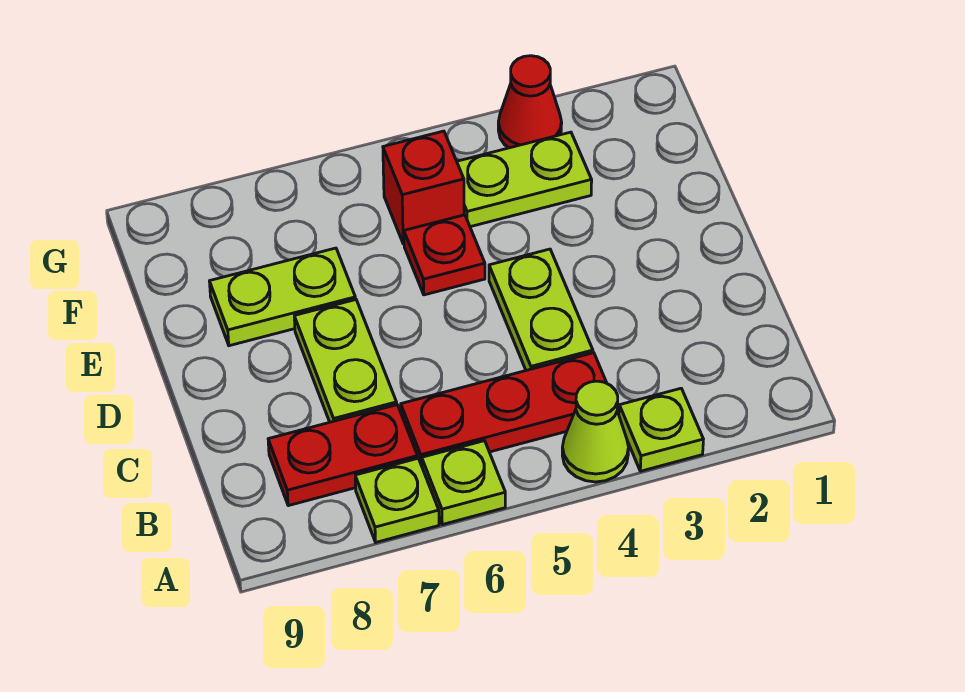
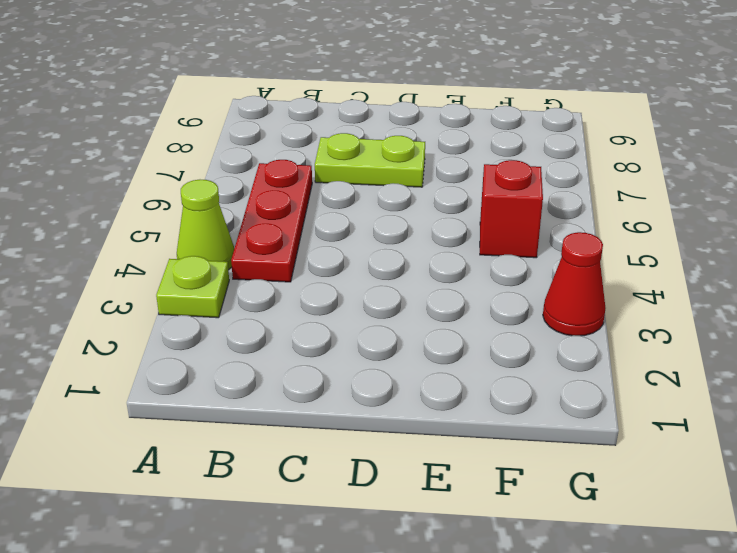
none -> lime plate A6 level 1
none -> lime plate A7 level 1
none -> red plate B7:B8 level 1

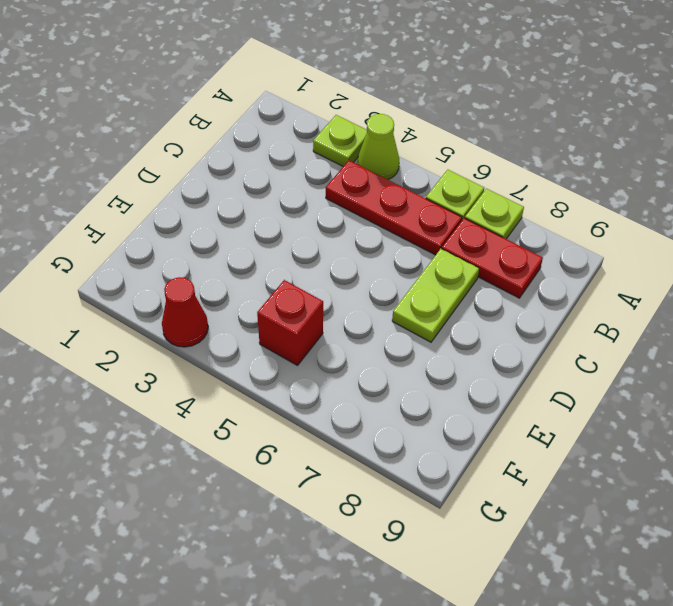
none -> lime plate C4:D4 level 1
none -> red plate E5 level 1
none -> lime plate E7:E8 level 1

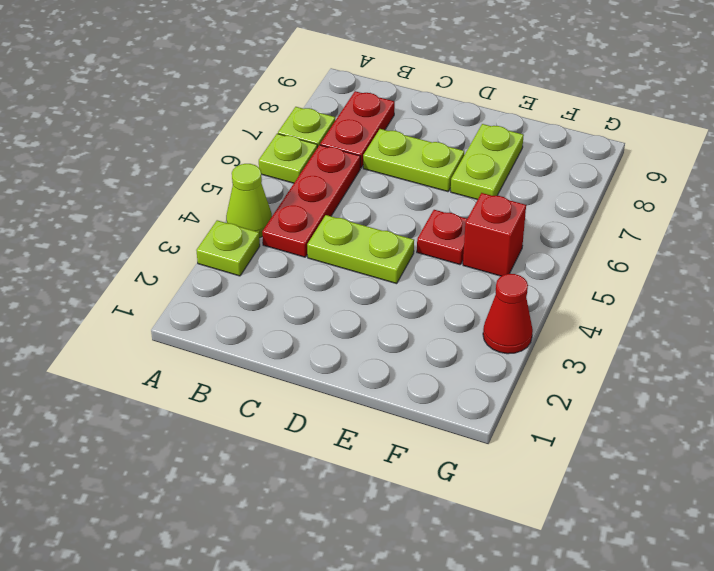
none -> lime plate F3:F4 level 1

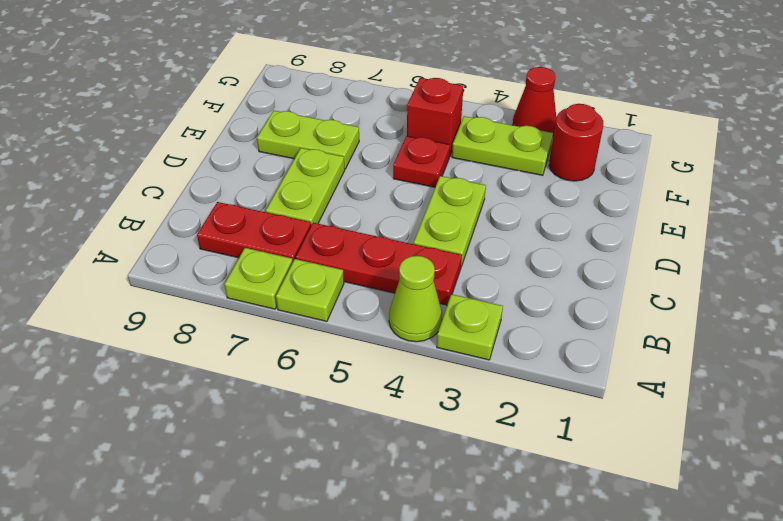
red round brick F2 level 1 -> none

